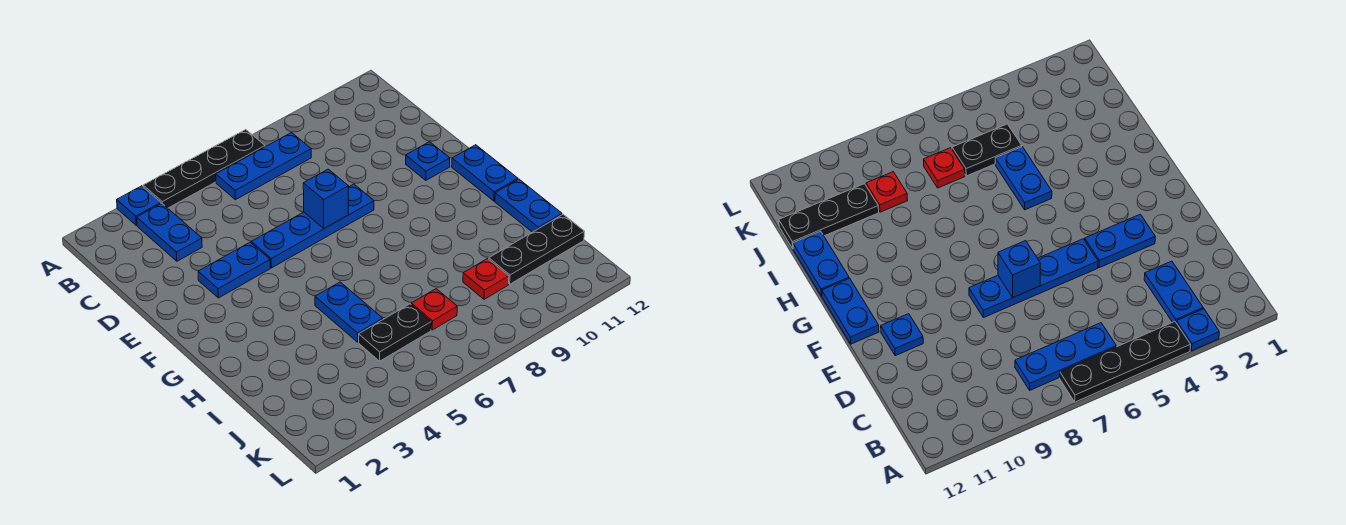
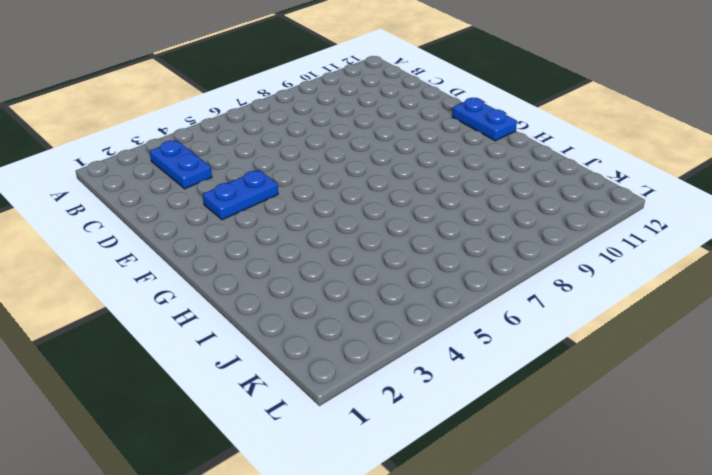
none -> blue plate A3 level 1
none -> black plate A4:A7 level 1
none -> blue plate B6:B8 level 1

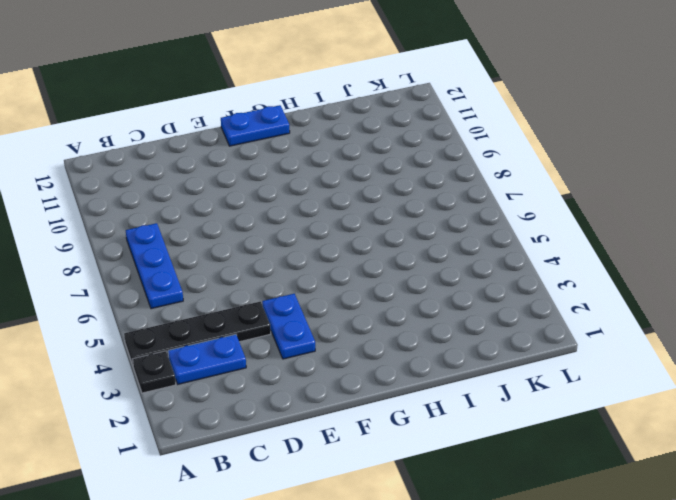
black plate A3 level 1 -> blue plate A3 level 1
black plate A4:D4 level 1 -> black plate A4:A7 level 1
none -> blue plate E5:E8 level 1
none -> blue plate E11 level 1
none -> blue plate H5:I5 level 1

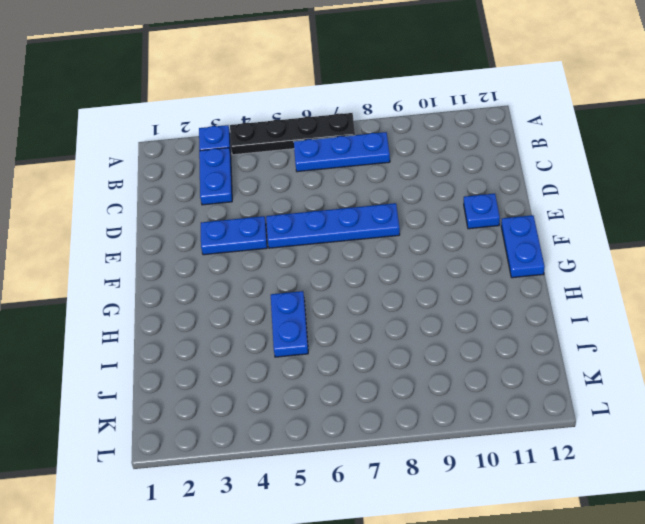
none -> blue plate H12:I12 level 1
none -> black plate J5:J6 level 1
none -> red plate J7 level 1

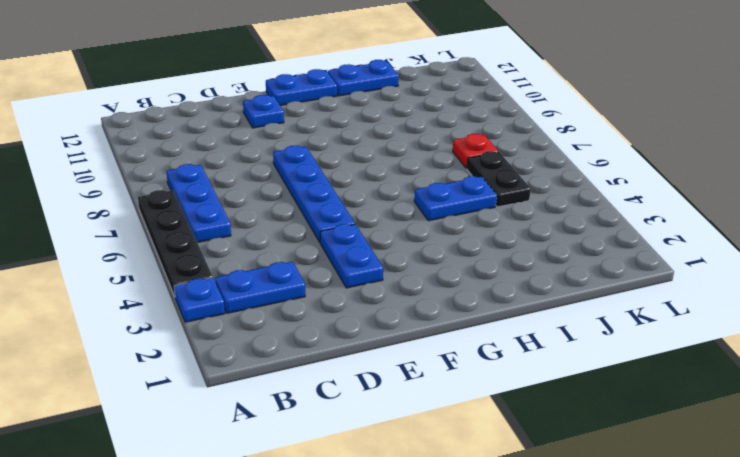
none -> red plate J9 level 1
none -> black plate J10:J12 level 1
none -> blue brick E7 level 2

